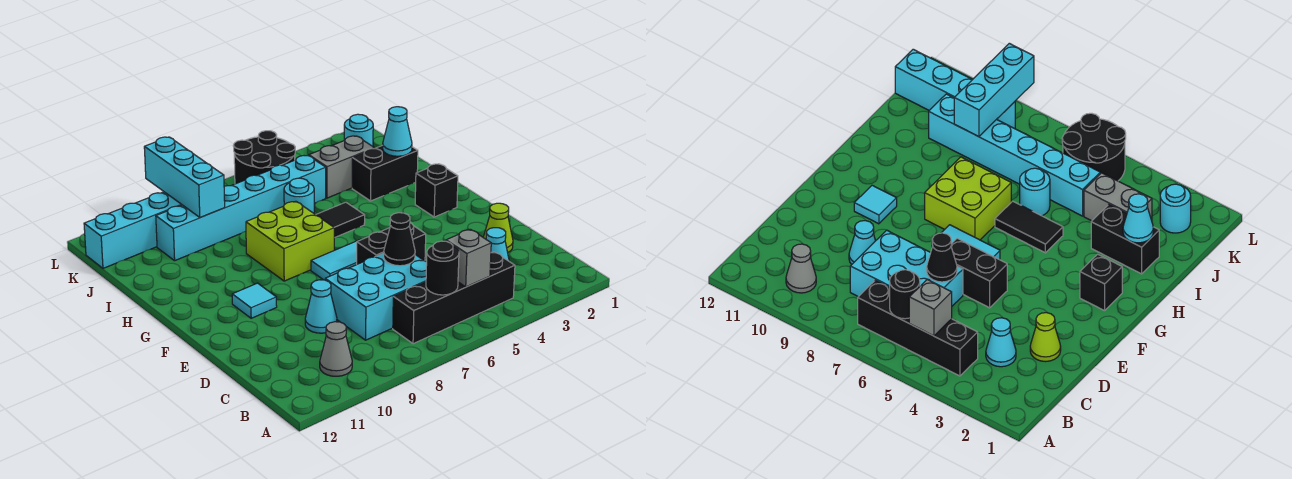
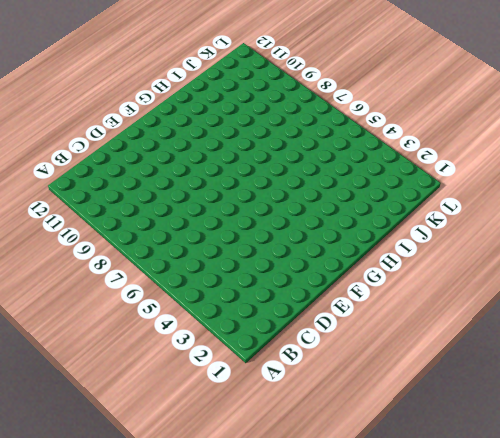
none -> black brick B4:B7 level 1
none -> grey cone B10 level 1
none -> cyan cone C3 level 1

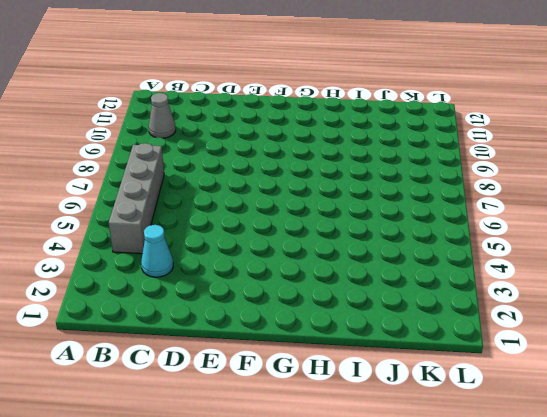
grey brick B4:B7 level 1 -> black brick B4:B7 level 1
none -> cyan brick C6:D8 level 1
none -> lime cone D2 level 1
none -> cyan cone D9 level 1

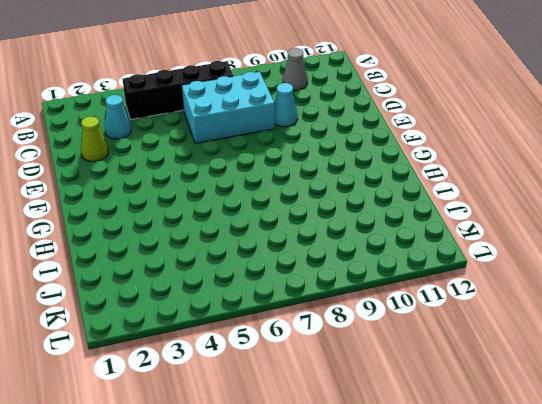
none -> black brick E5:E6 level 1
none -> cyan tile F6:F7 level 1
none -> cyan tile F10 level 1

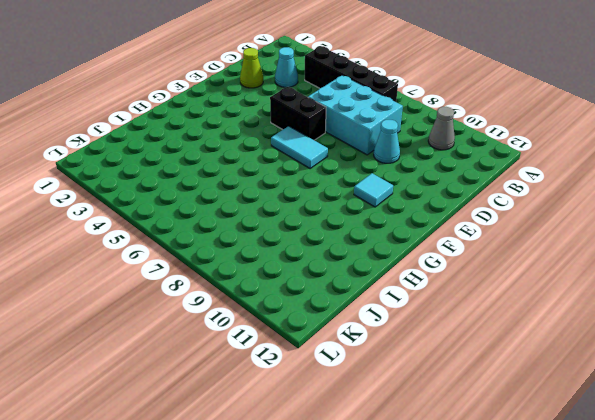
none -> black brick G2 level 1
none -> lime brick G7:H8 level 1
none -> black tile H5:H6 level 1

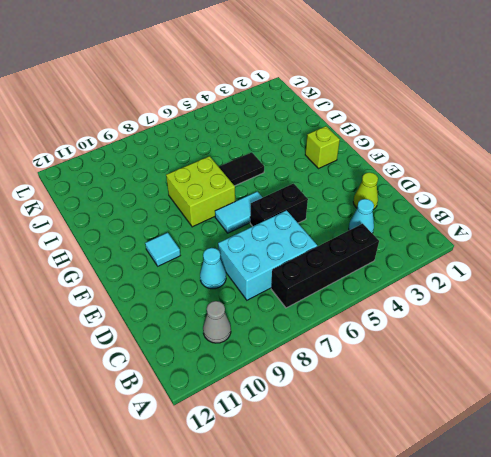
lime brick G2 level 1 -> black brick G2 level 1
none -> black brick I2:I3 level 1
none -> cyan round brick I6 level 1
none -> grey brick J3:J4 level 1

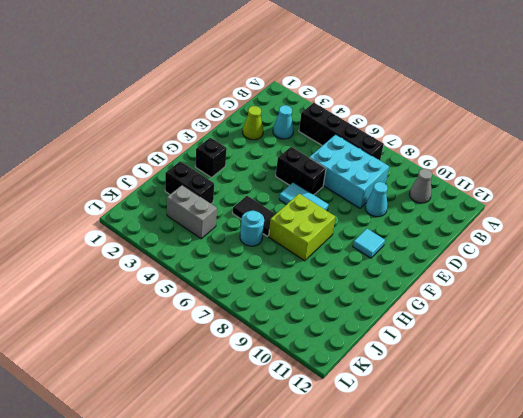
none -> cyan brick J5:J10 level 1
none -> cyan round brick K2 level 1
none -> black round brick K5:L6 level 1

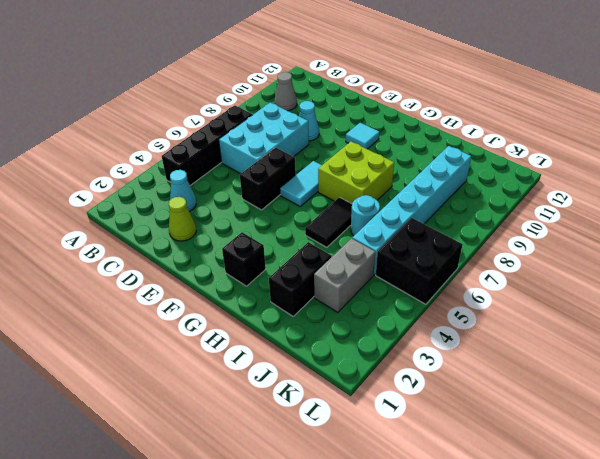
black brick K5:L6 level 1 -> black round brick K5:L6 level 1
none -> cyan round brick K2 level 1
none -> cyan brick K9:K12 level 1
none -> grey brick B5 level 2

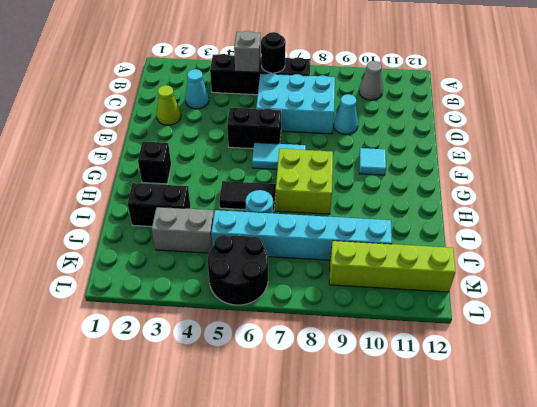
lime brick K9:K12 level 1 -> cyan brick K9:K12 level 1
none -> cyan round brick K2 level 1
none -> black cone D6 level 2
none -> cyan cone I2 level 2

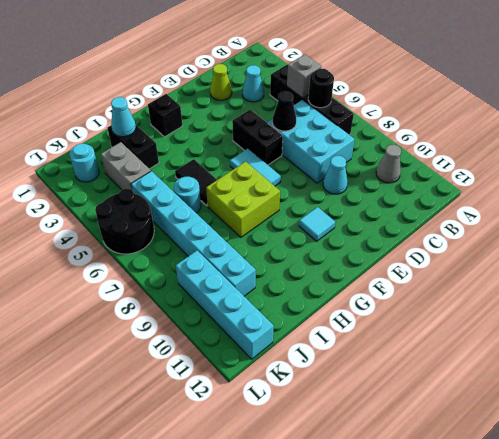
none -> cyan brick J9:L9 level 2

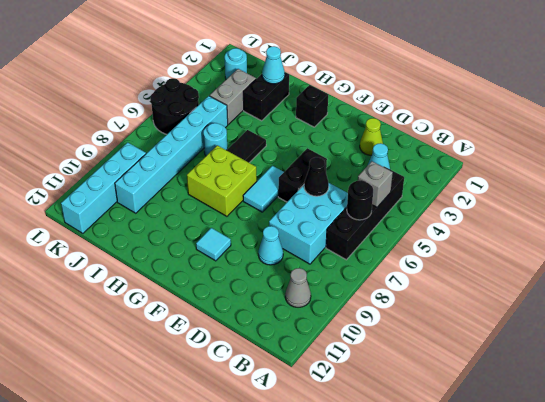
none -> cyan brick J9:L9 level 2

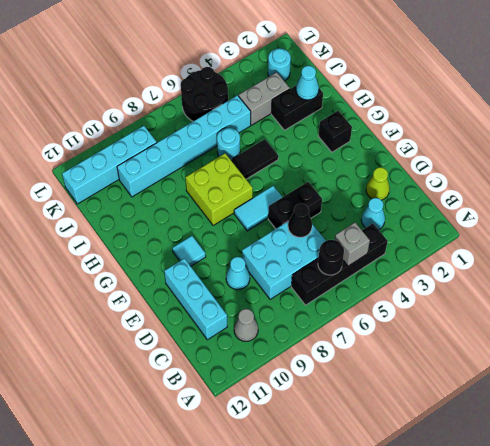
cyan brick C11:E11 level 1 -> cyan brick J9:L9 level 2

